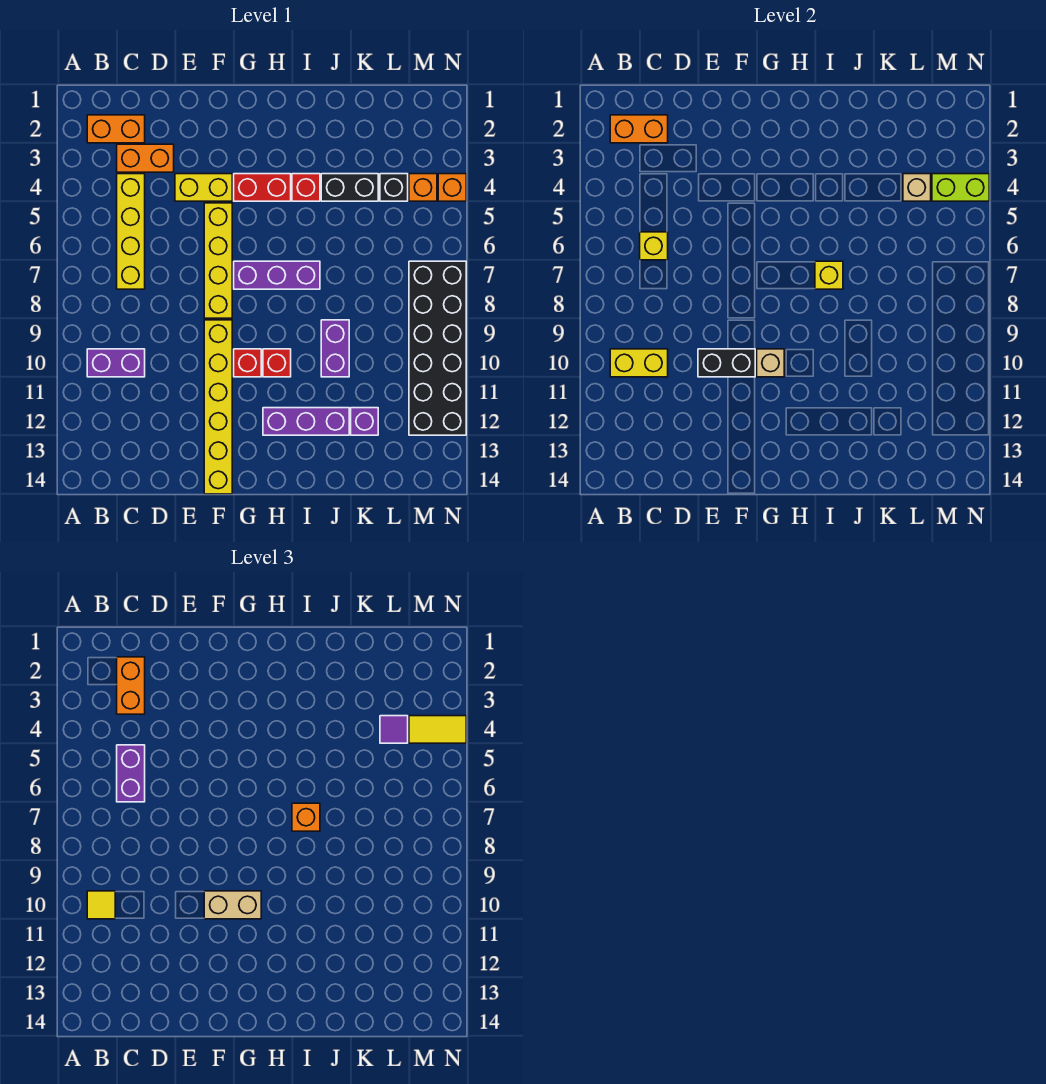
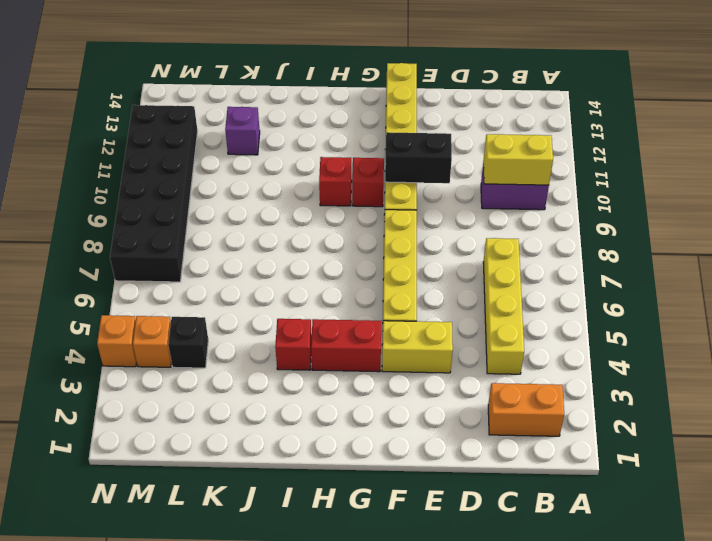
none -> orange brick C3:D3 level 1
none -> purple brick G7:I7 level 1
none -> purple brick H12:J12 level 1
none -> black brick J4:K4 level 1

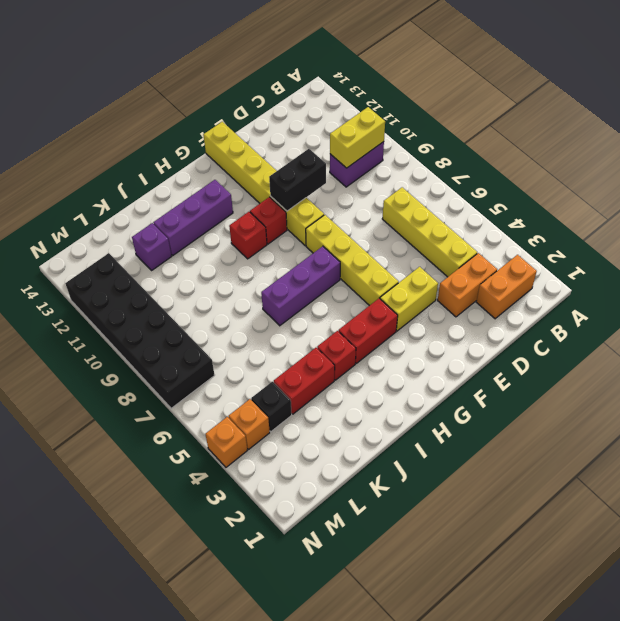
red brick J4:K4 level 1 -> black brick J4:K4 level 1
none -> purple brick J9:J10 level 1
none -> orange brick B2:C2 level 2
none -> yellow brick C6 level 2
none -> tan brick G10 level 2

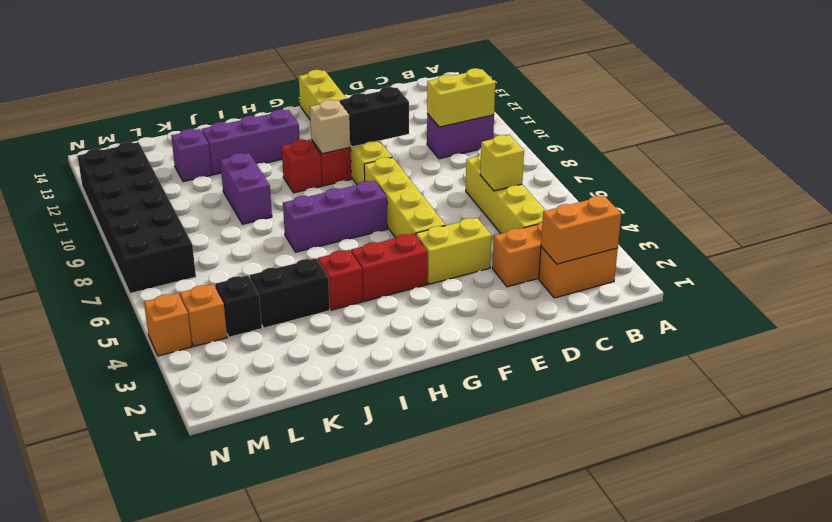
none -> yellow brick I7 level 2
none -> tan brick L4 level 2
none -> lime brick M4:N4 level 2
none -> yellow tile B10 level 3

